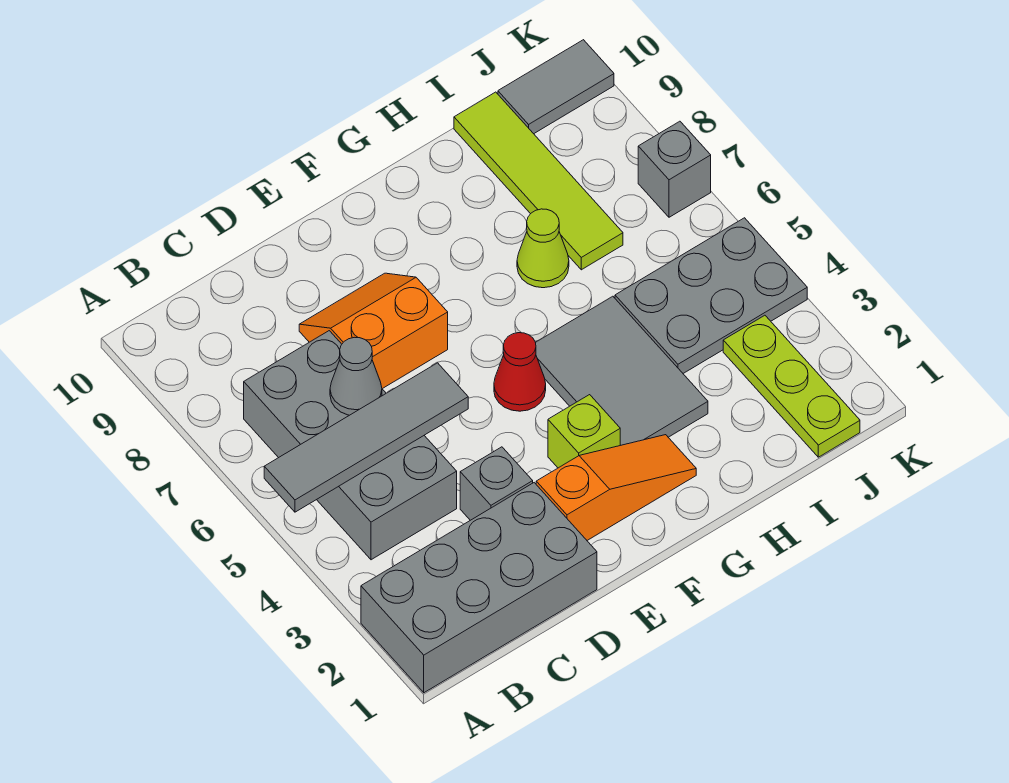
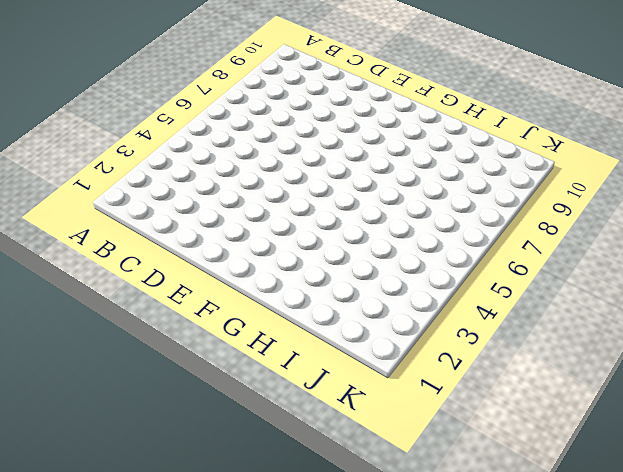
none -> grey brick A1:D2 level 1
none -> grey brick B4:C7 level 1
none -> grey brick D3 level 1

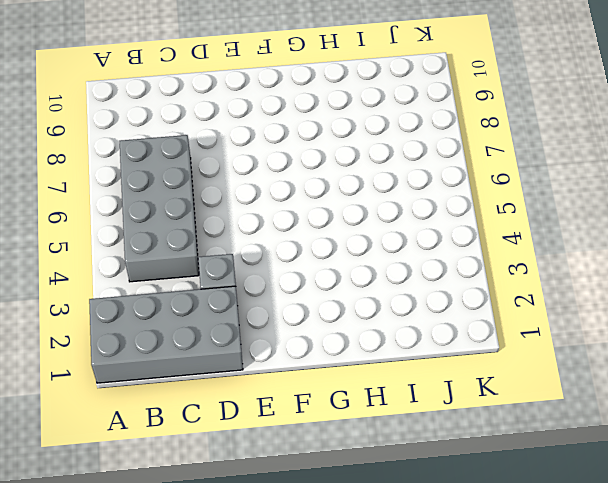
none -> orange slope D7:E8 level 1 top 7
none -> orange slope E2:G2 level 1 top E
none -> lime brick F3 level 1

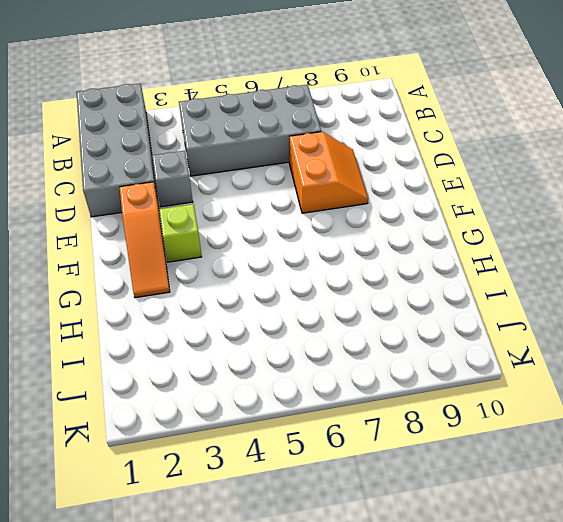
none -> red cone F5 level 1
none -> grey tile G3:H5 level 1
none -> lime cone H7 level 1

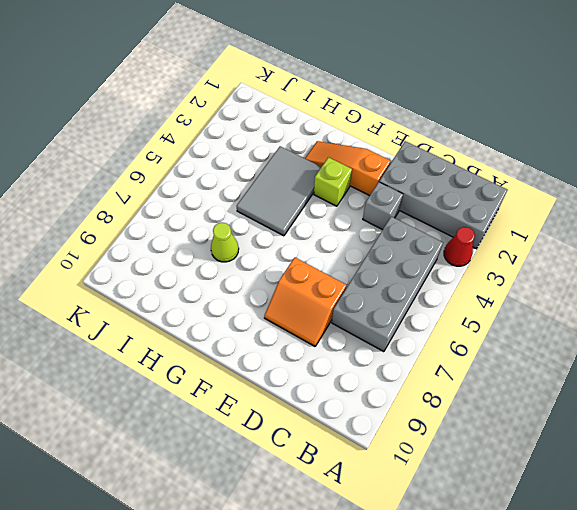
red cone A3 level 1 -> red cone F5 level 1
none -> grey plate I4:K5 level 1
none -> lime tile I7:I10 level 1
none -> lime plate J1:J3 level 1

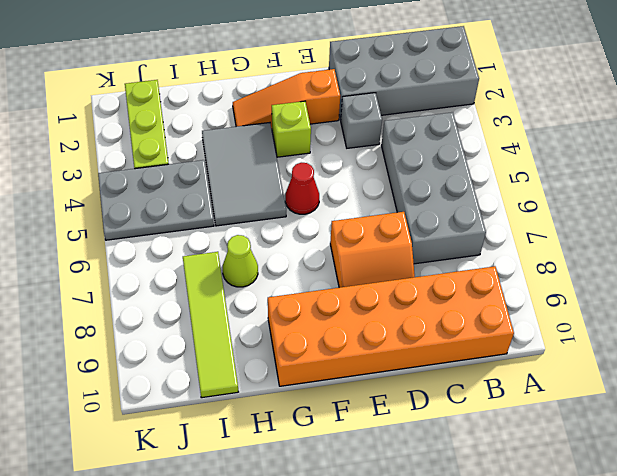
orange brick B9:G10 level 1 -> none
none -> grey tile J10:K10 level 1
none -> grey brick K7 level 1
none -> grey tile A5:D5 level 2

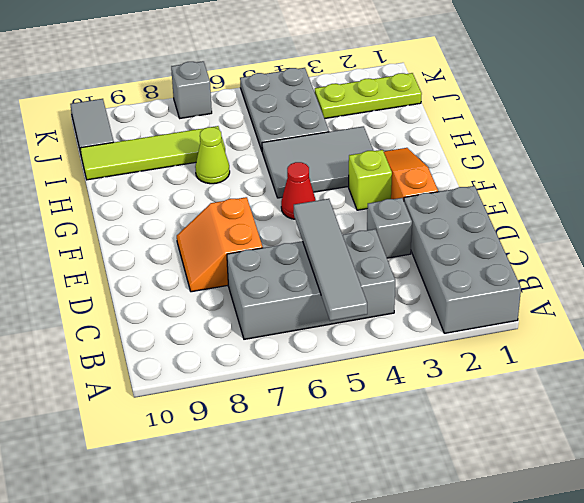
none -> grey cone C6 level 2

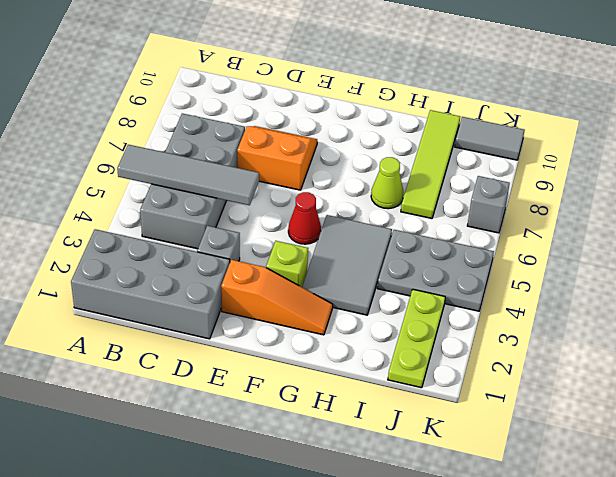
none -> grey cone C6 level 2

